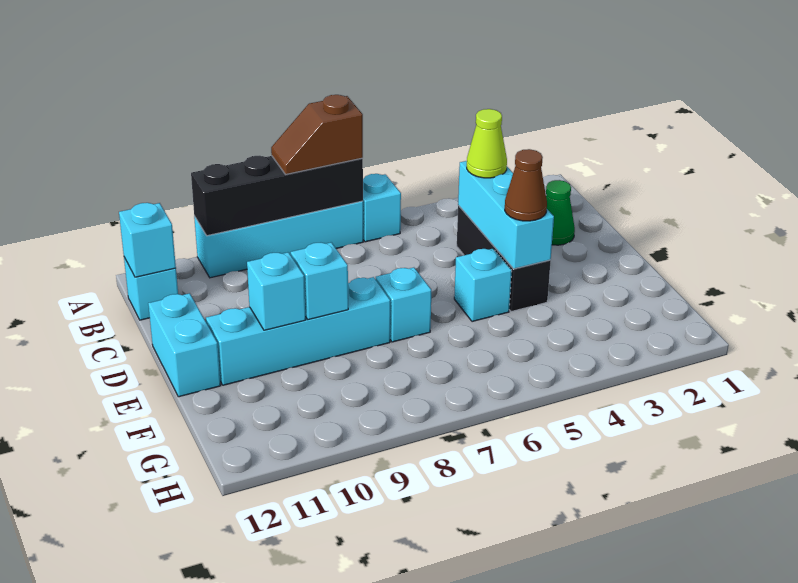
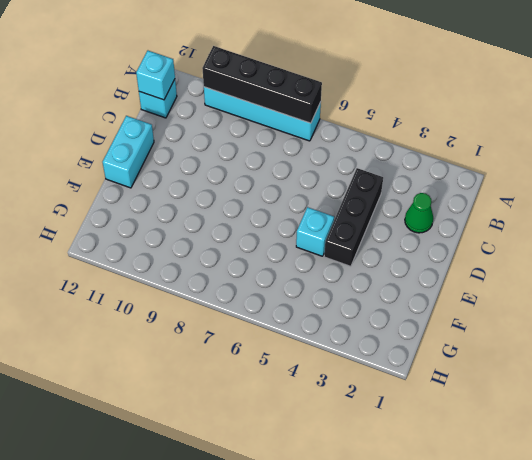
none -> cyan brick A6 level 1
none -> cyan brick E7 level 1
none -> cyan brick E8:E11 level 1

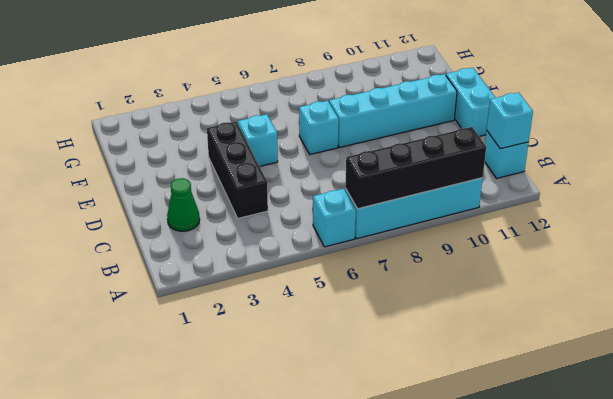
none -> cyan brick C4:E4 level 2
none -> cyan brick E9 level 2
none -> cyan brick E10 level 2

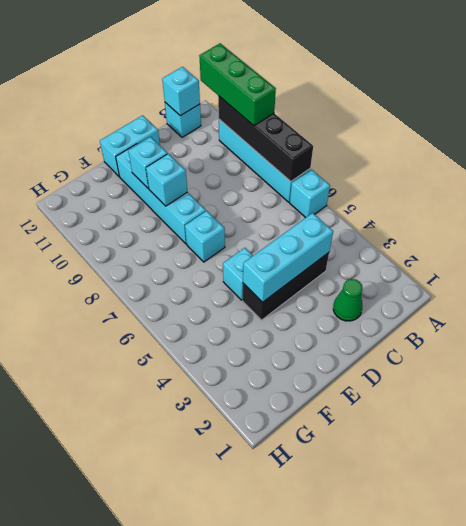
green brick A9:A11 level 3 -> none
none -> brown slope A7:A8 level 3 top 7
none -> lime cone C4 level 3
none -> brown cone E4 level 3

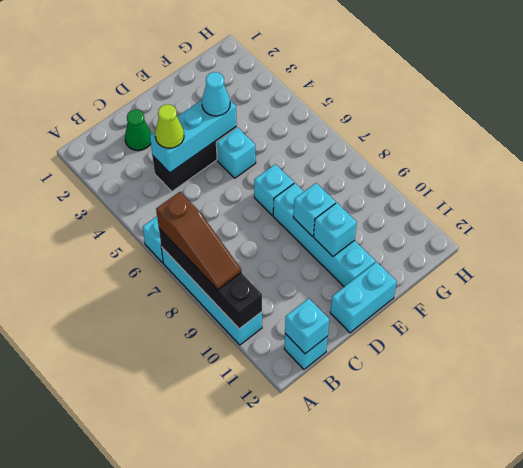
brown slope A7:A9 level 3 top 7 -> brown slope A7:A8 level 3 top 7
cyan cone E4 level 3 -> brown cone E4 level 3

